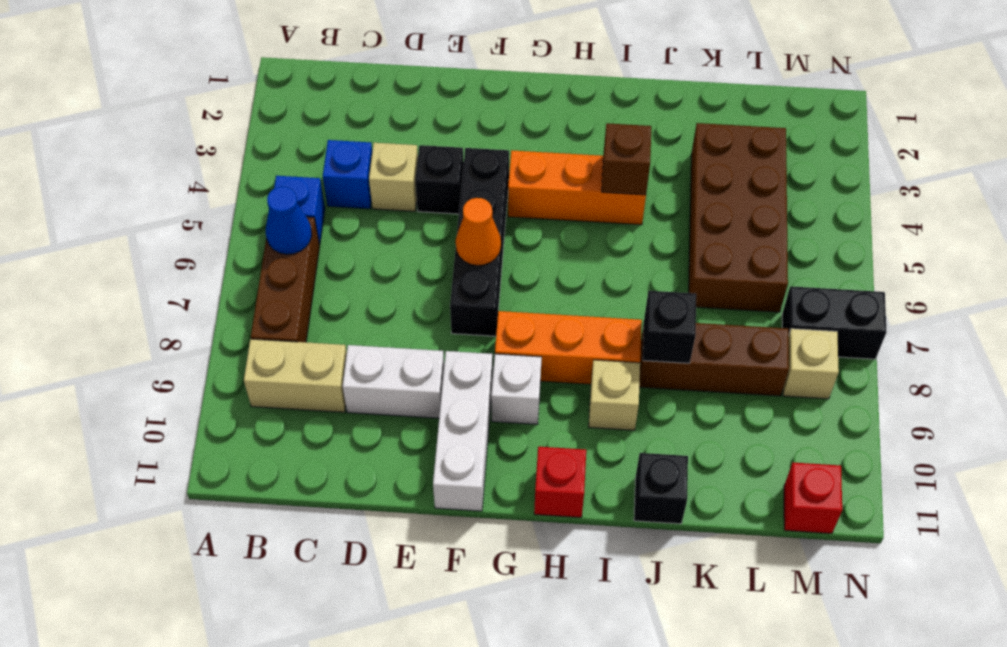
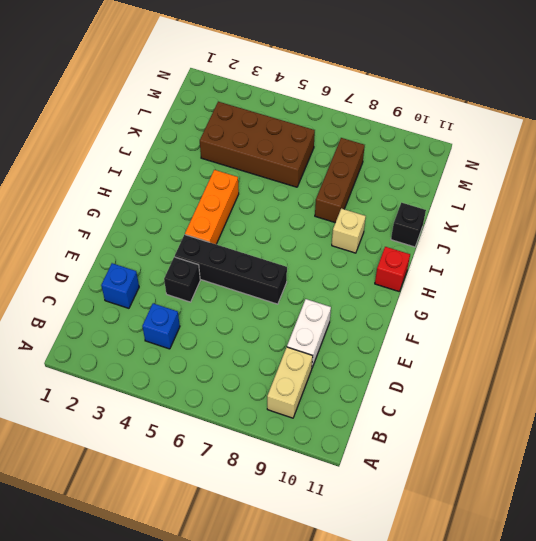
blue brick D2 level 1 -> blue brick B5 level 1
none -> brown brick B6:B8 level 1
none -> tan brick D4 level 1
none -> white brick F9:F11 level 1

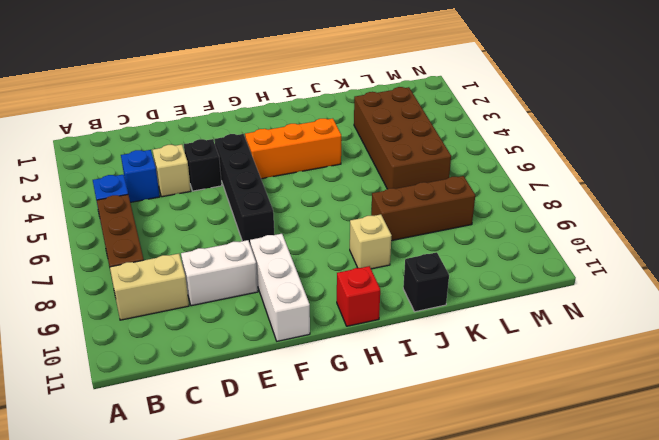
none -> orange brick G8:I8 level 1
none -> white brick G9 level 1
none -> black brick M7:N7 level 1

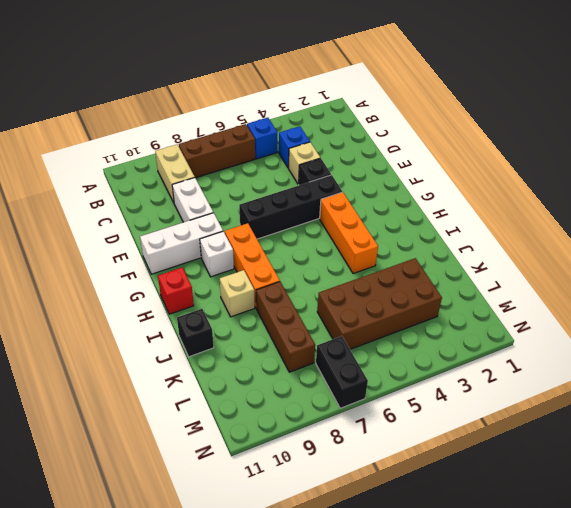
none -> tan brick M8 level 1
none -> red brick M11 level 1
none -> blue cone B6 level 2

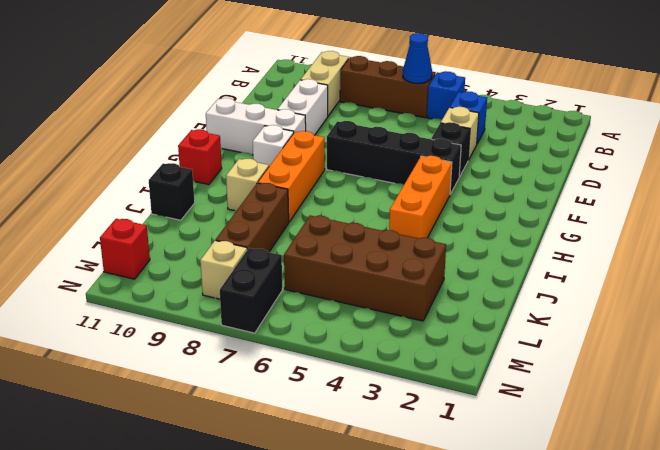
none -> orange cone F6 level 2
none -> brown brick I4 level 2
none -> black brick J8 level 2

